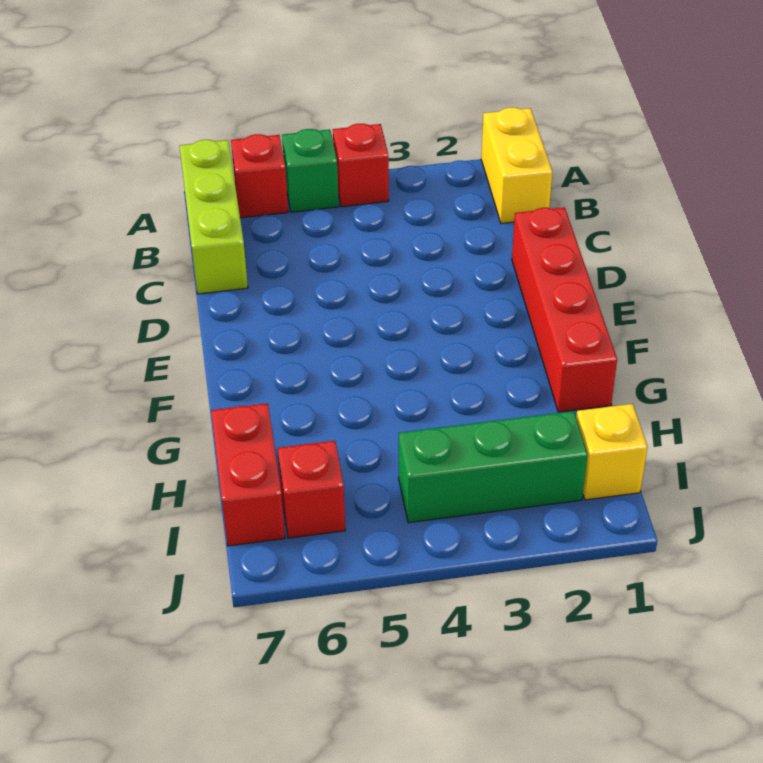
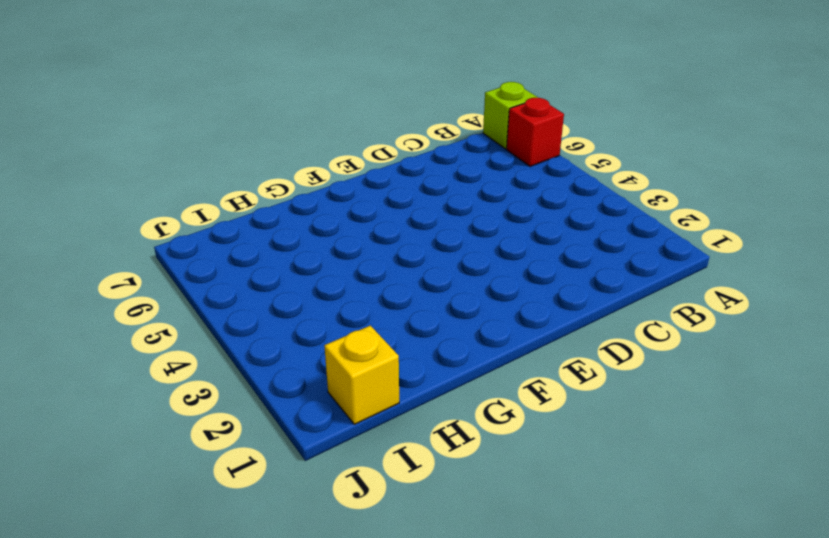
lime brick A7 level 1 -> lime brick A7:C7 level 1
none -> yellow brick A1:B1 level 1
none -> red brick A4 level 1

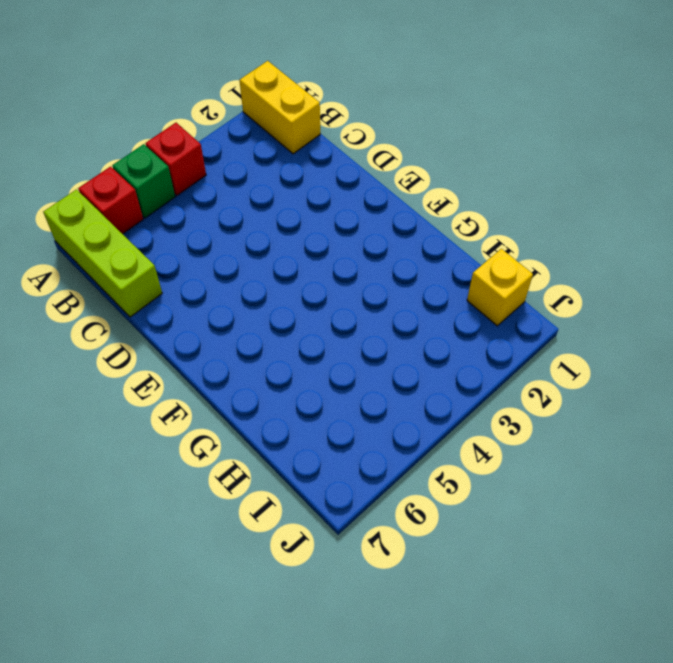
none -> red brick D1:G1 level 1
none -> red brick H7:I7 level 1

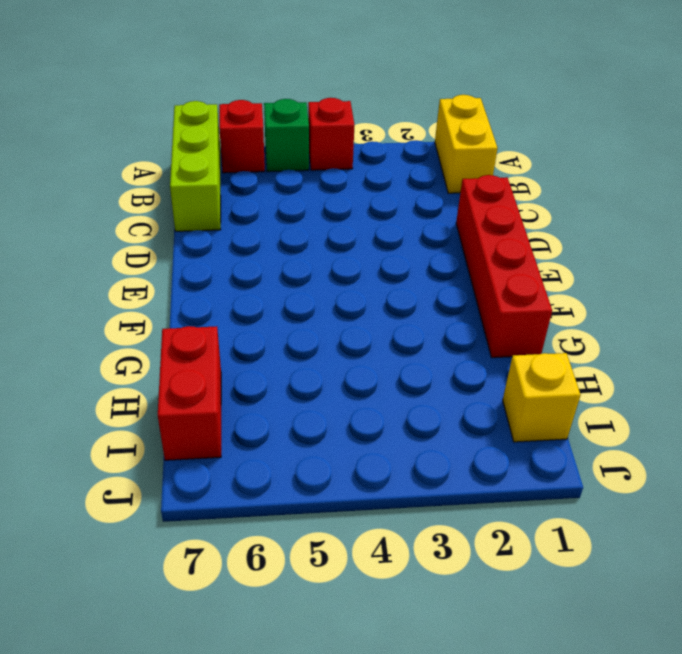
none -> green brick I2:I4 level 1
none -> red brick I6 level 1

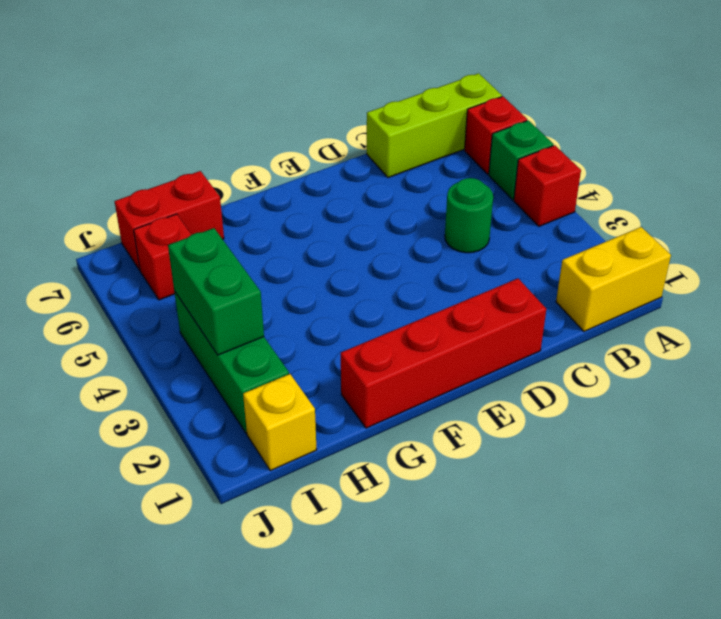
green round brick C4 level 1 -> none
green brick I3:I4 level 2 -> none

